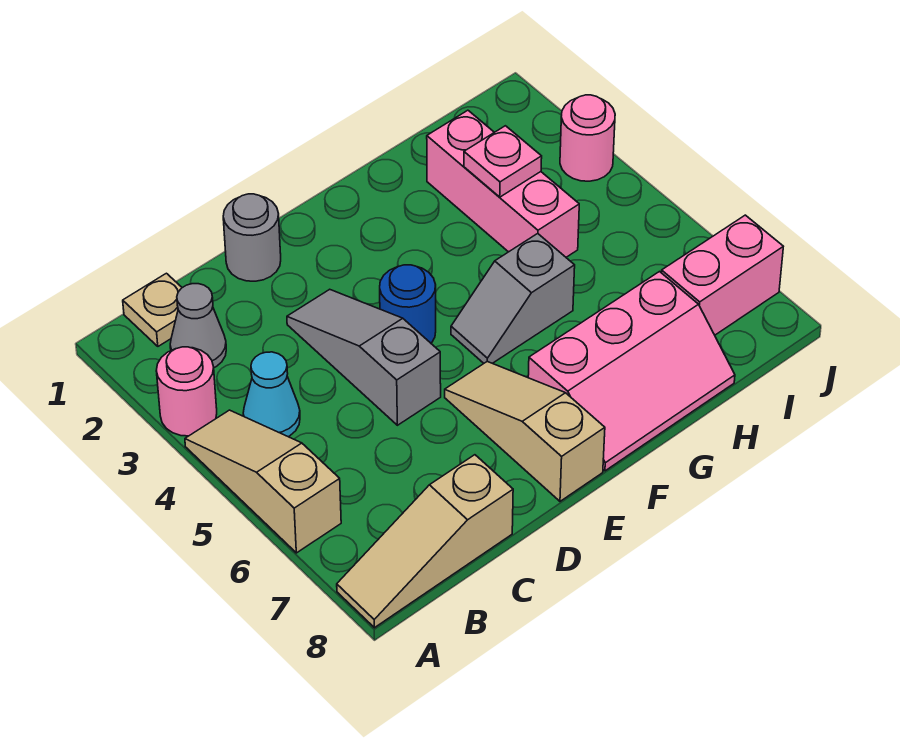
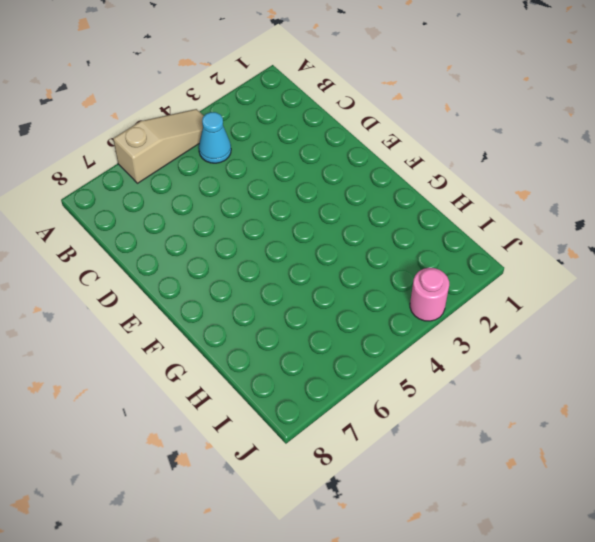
none -> pink round brick A3 level 1
none -> tan slope A8:C8 level 1 top C
none -> tan plate B1 level 1

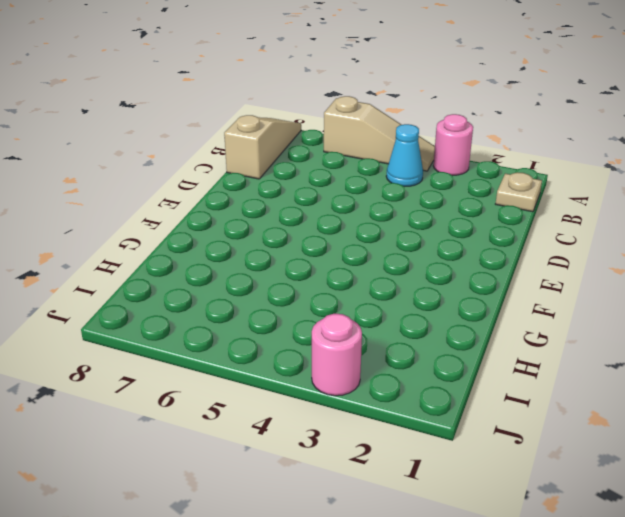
none -> grey cone B2 level 1
none -> grey round brick D1 level 1
none -> grey slope D3:D5 level 1 top 5

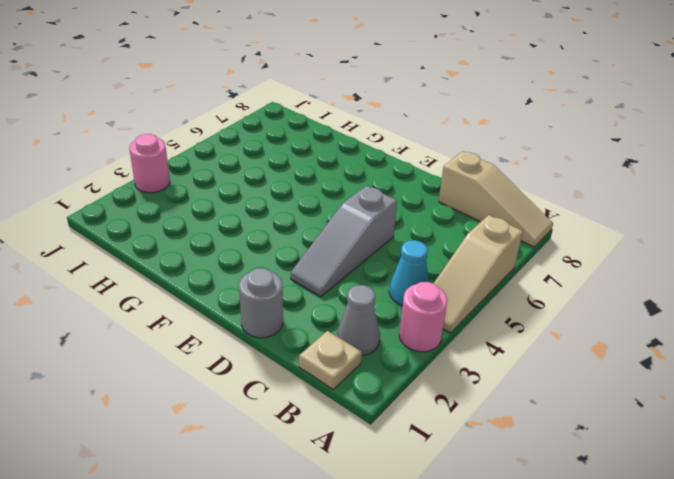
none -> blue round brick E4 level 1
none -> tan slope E6:E8 level 1 top 8
none -> grey slope F5:G5 level 1 top G

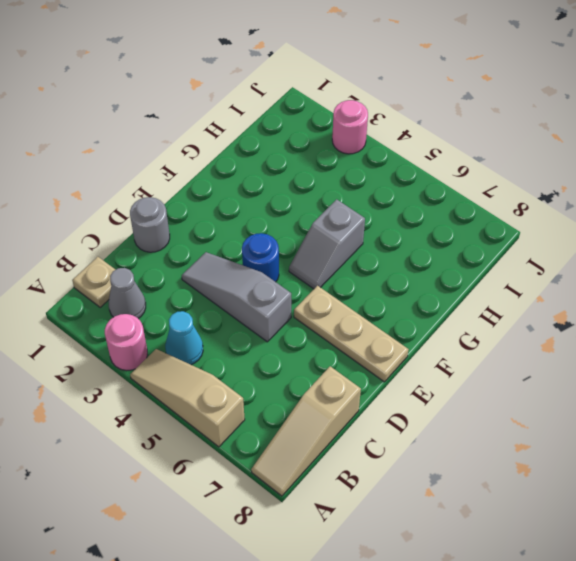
tan plate E6:E8 level 1 -> tan slope E6:E8 level 1 top 8
none -> pink slope F7:H8 level 1 top 7
none -> pink brick H2:H4 level 1
none -> pink brick I7:J7 level 1

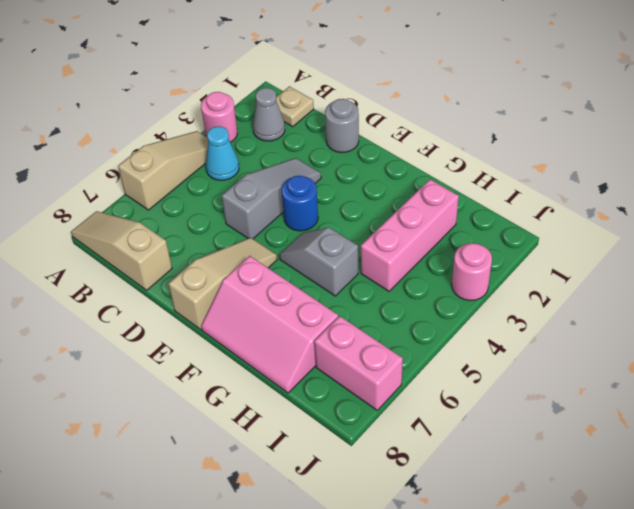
none -> pink plate H3 level 2

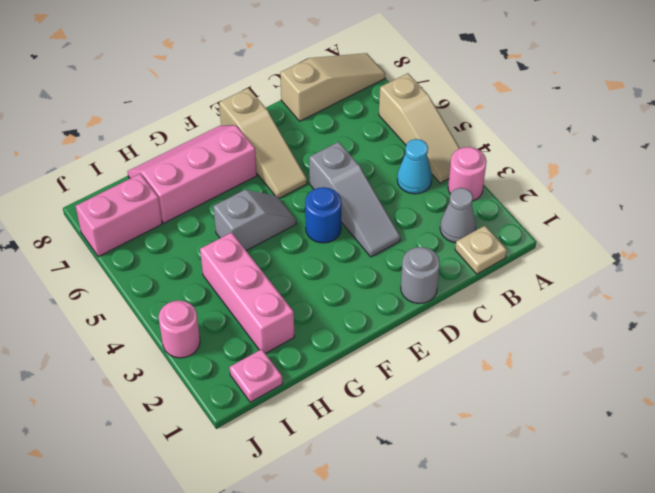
pink plate I1 level 1 -> pink plate H3 level 2

